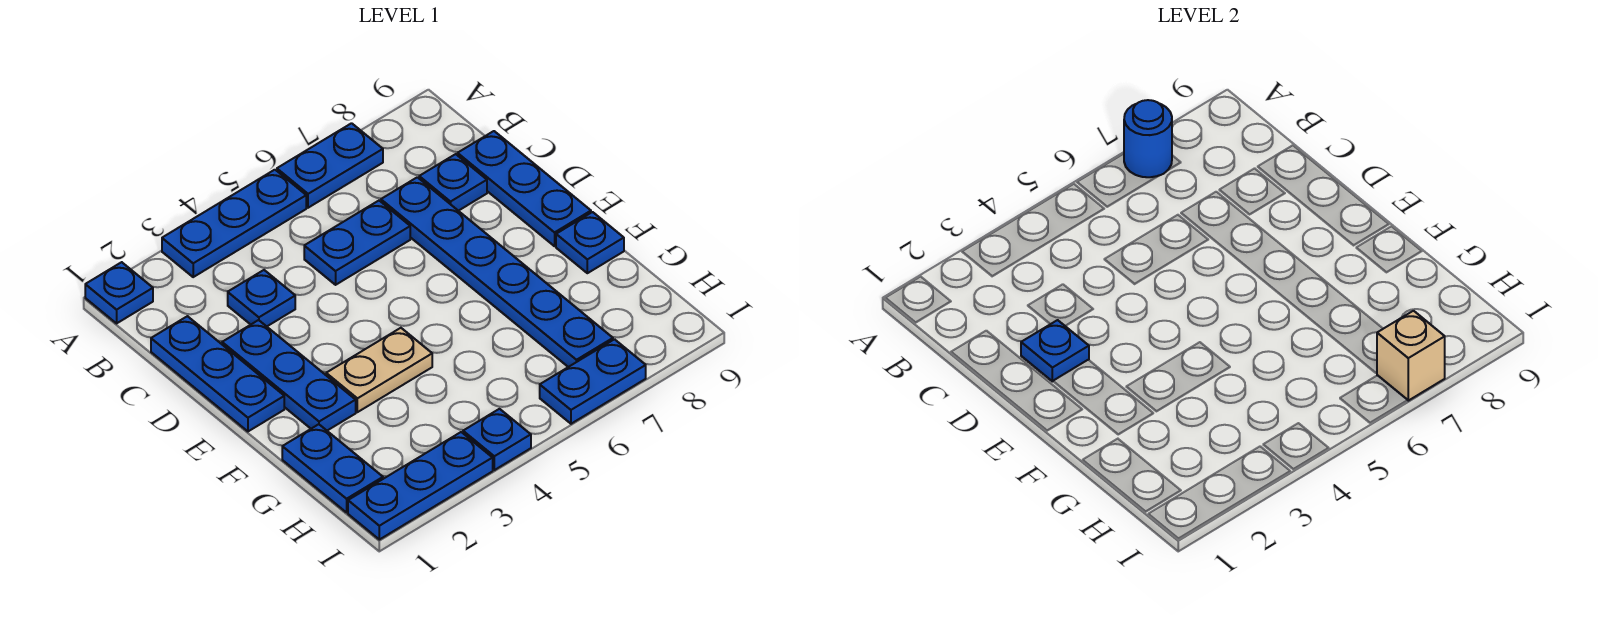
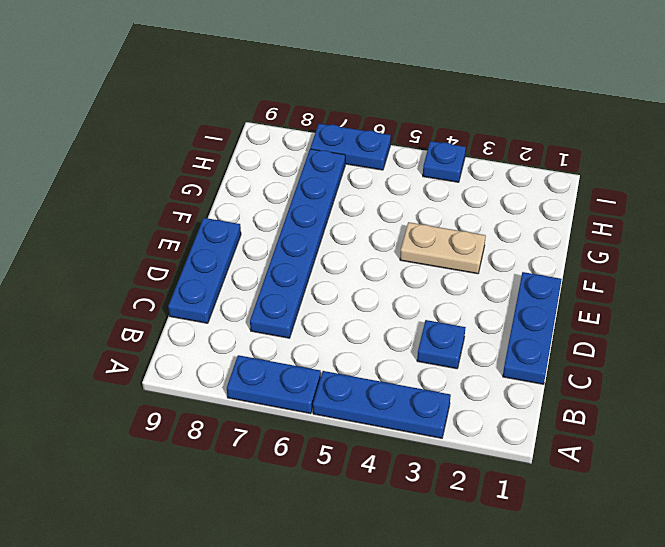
none -> blue plate A1 level 1
none -> blue plate C5:C6 level 1
none -> blue plate C8 level 1

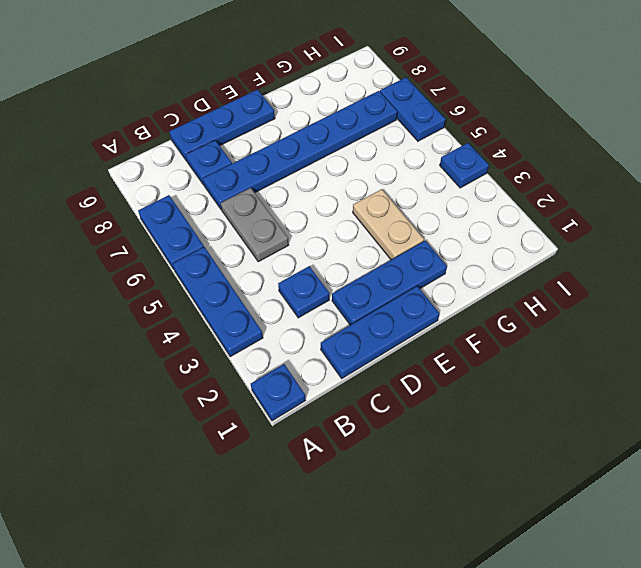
grey plate C5:C6 level 1 -> blue plate C5:C6 level 1
none -> blue plate F9 level 1
none -> blue plate G1:H1 level 1
none -> blue plate I1:I3 level 1

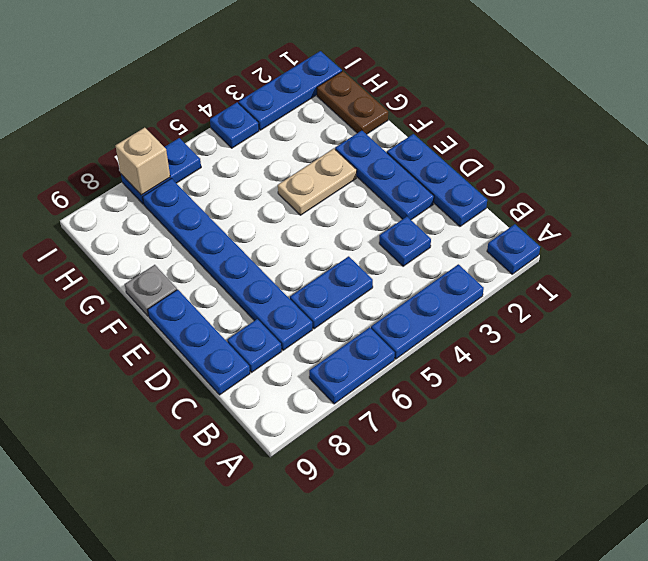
grey plate F9 level 1 -> blue plate F9 level 1
brown plate G1:H1 level 1 -> blue plate G1:H1 level 1
none -> blue round brick A7 level 2
none -> blue plate D2 level 2

